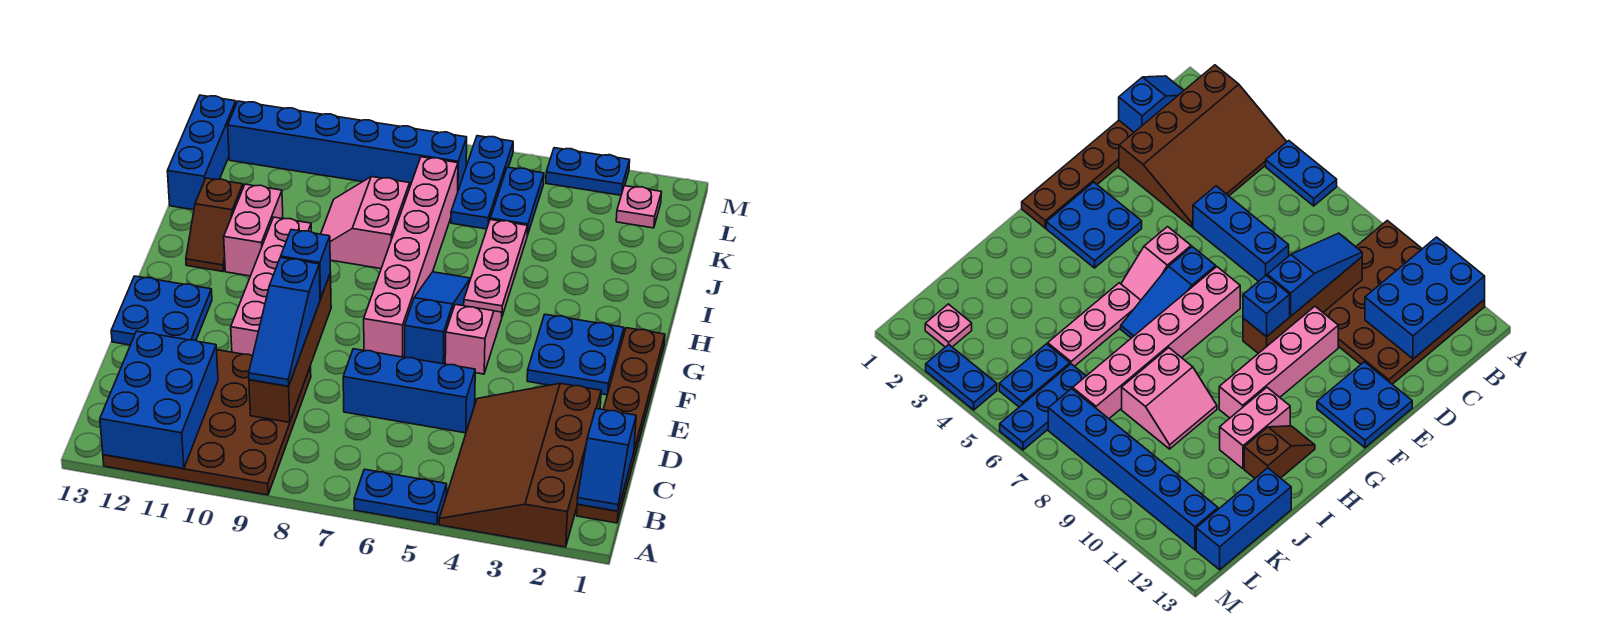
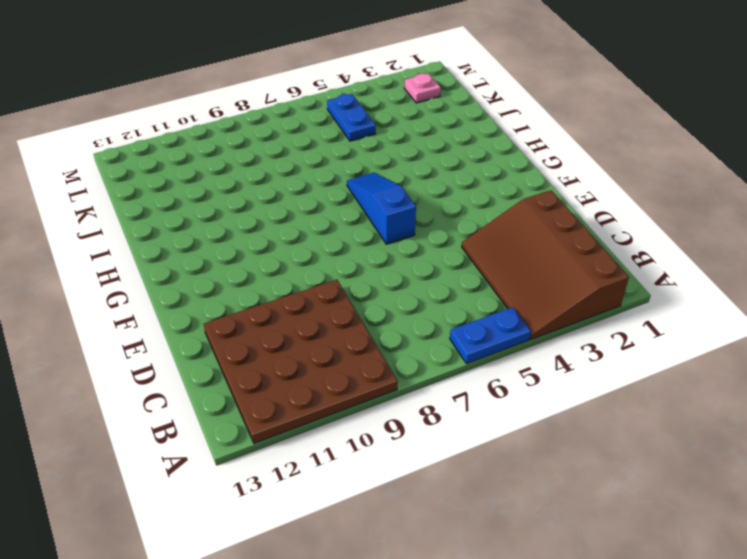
none -> brown plate B1:G1 level 1
none -> blue brick D5:D7 level 1
none -> pink brick E10:H10 level 1

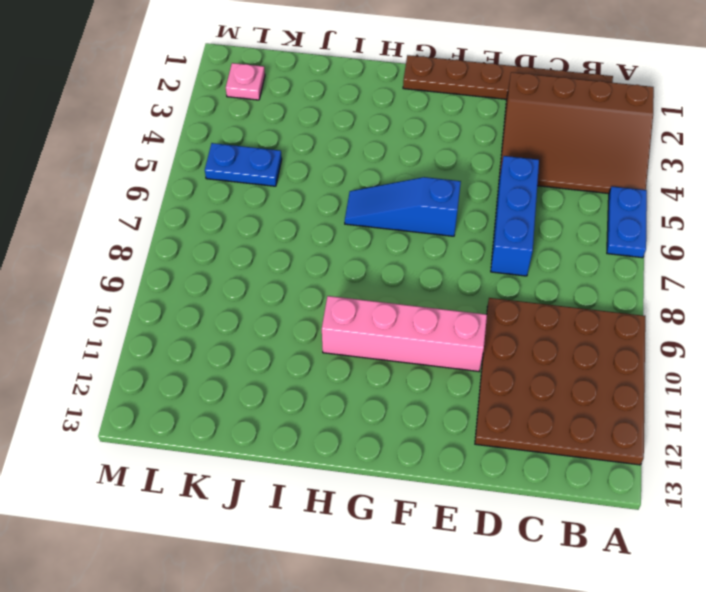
none -> blue plate E12:F13 level 1
none -> blue plate F2:G3 level 1
none -> pink slope F5:G5 level 1 top F

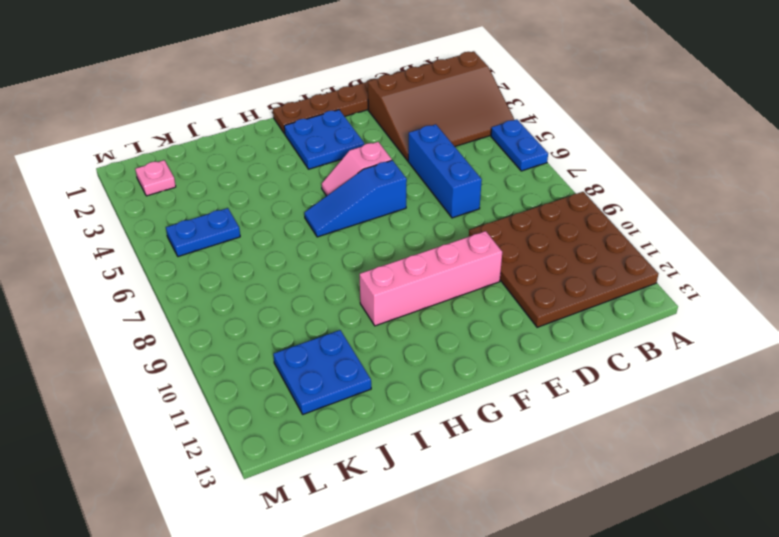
blue plate J11:K12 level 1 -> blue plate E12:F13 level 1
none -> pink brick F7:K7 level 1
none -> pink plate H5:J5 level 1
none -> pink brick H11:I11 level 1

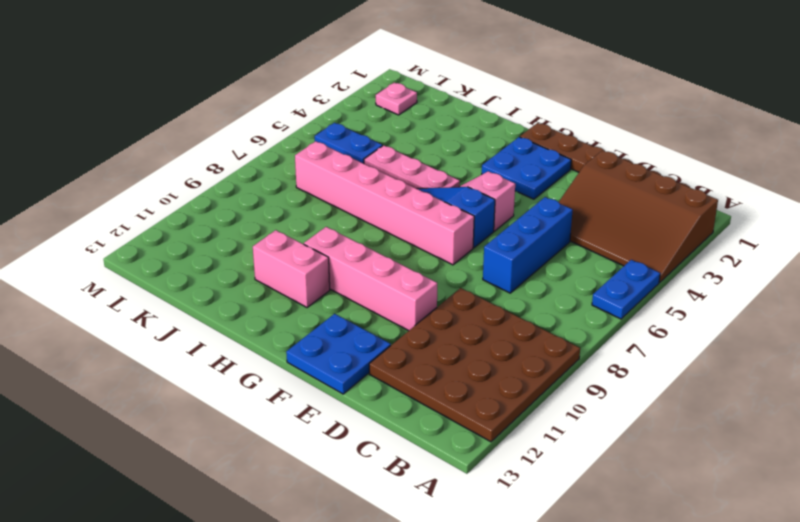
none -> brown slope H12:I12 level 1 top I
none -> pink slope I8:J9 level 1 top 8
none -> blue brick J13:L13 level 1

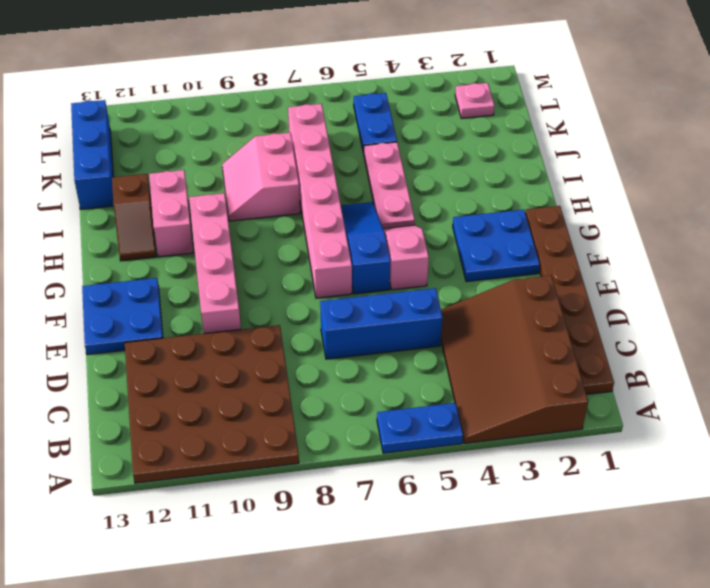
none -> blue plate K6:M6 level 1
none -> blue brick L7:L12 level 1
none -> blue plate M3:M4 level 1

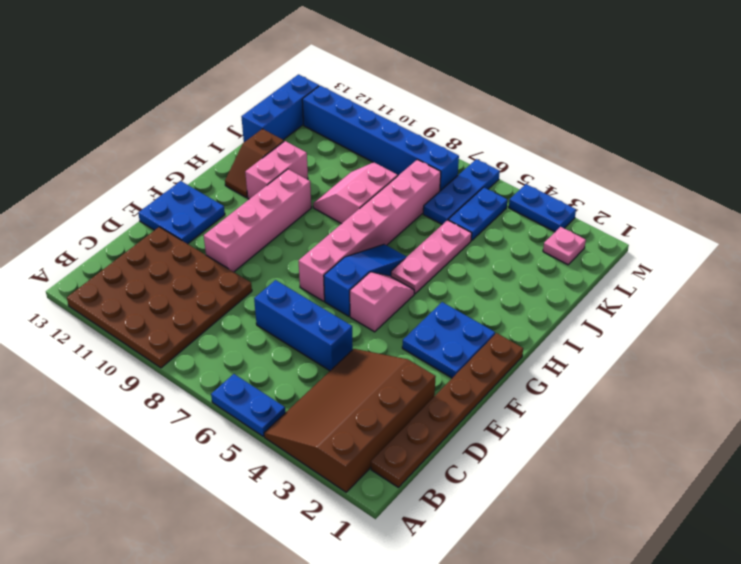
none -> blue brick A11:C12 level 2
none -> blue slope B1:C1 level 2 top C
none -> brown brick C9:F9 level 2

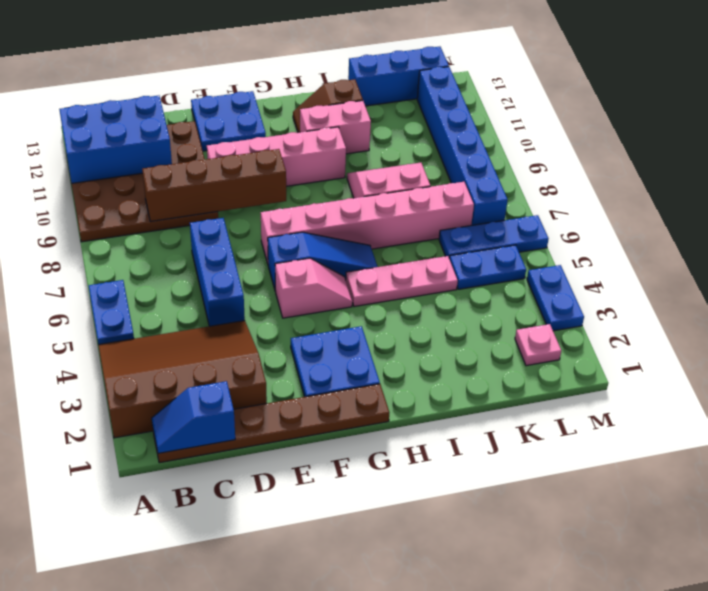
none -> blue slope C9:E9 level 3 top E
none -> blue brick F9 level 3

